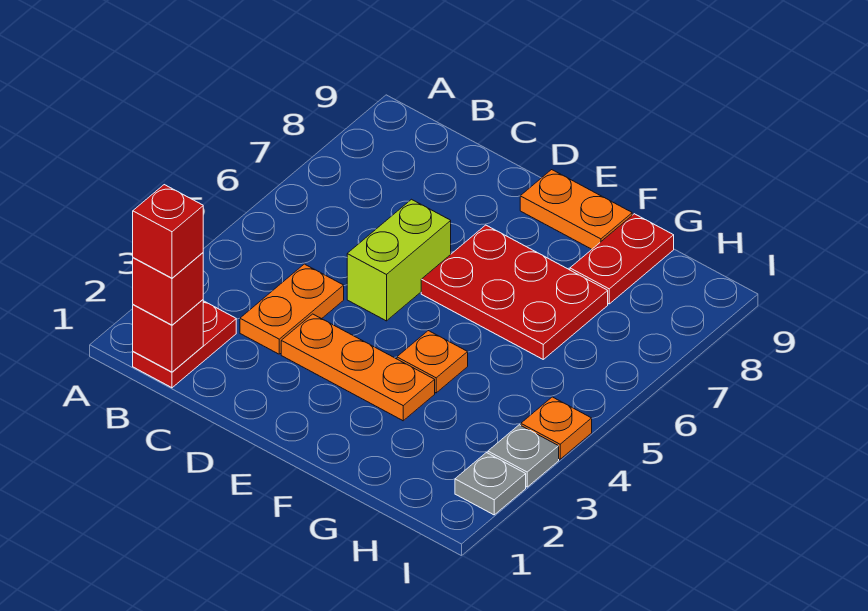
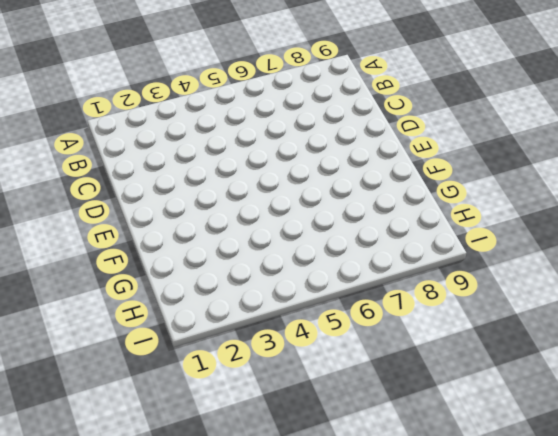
none -> red plate B1:B2 level 1
none -> orange plate C3:C4 level 1
none -> orange plate D3:F3 level 1

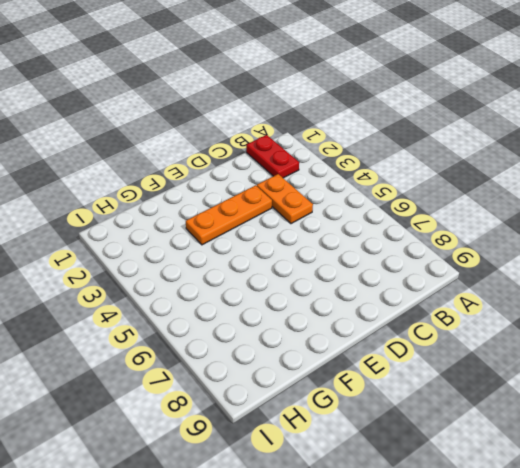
none -> lime brick D5:D6 level 1
none -> red plate E6:G7 level 1
none -> orange plate E9:F9 level 1

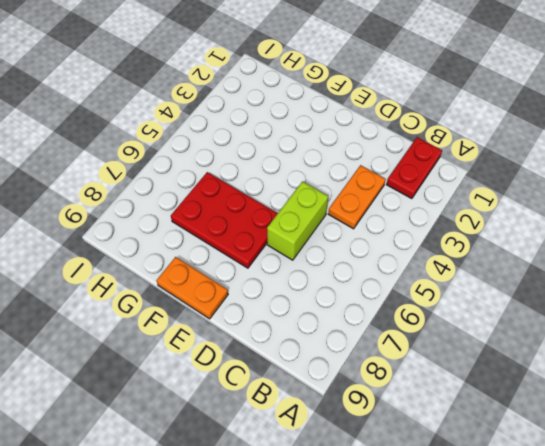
none -> orange plate D3:F3 level 1
none -> orange plate F4 level 1
none -> red plate G8:G9 level 1

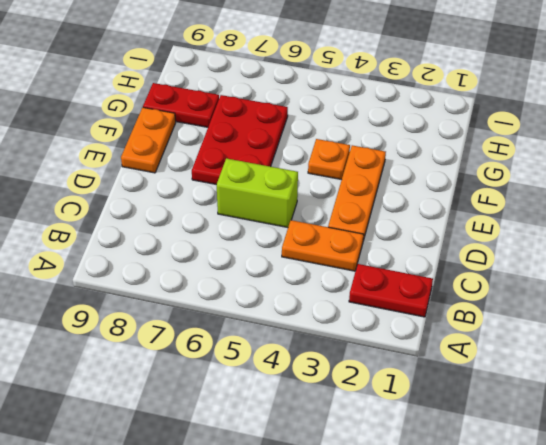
none -> grey plate I2 level 1
none -> grey plate I3 level 1
none -> orange plate I4 level 1

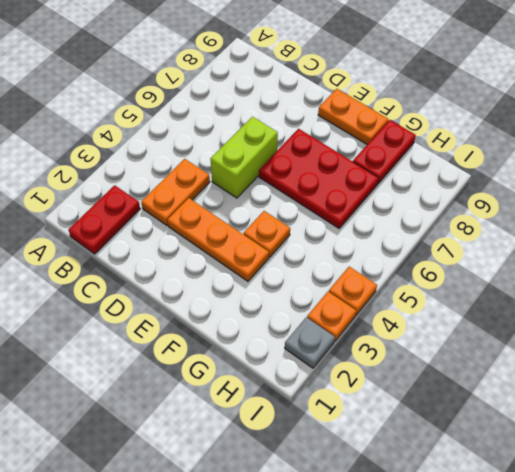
orange plate I3 level 1 -> grey plate I3 level 1
none -> red brick B1 level 2
none -> red brick B1 level 3
none -> red brick B1 level 4

